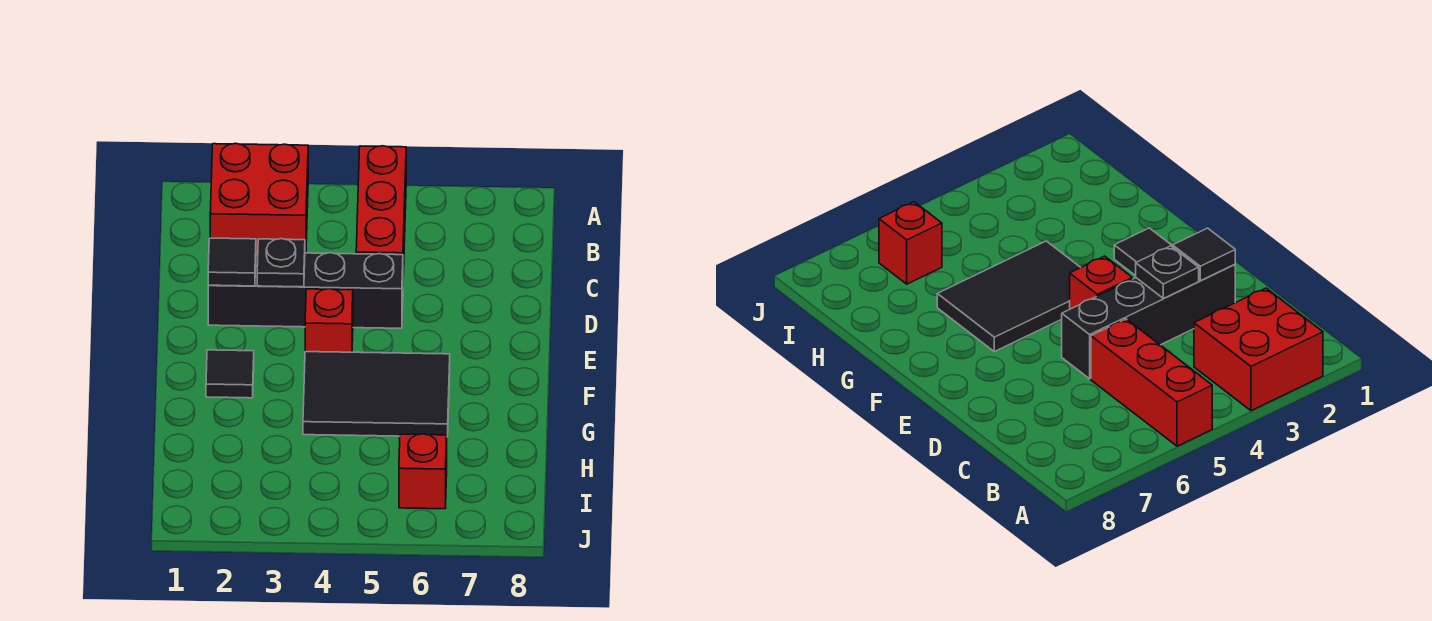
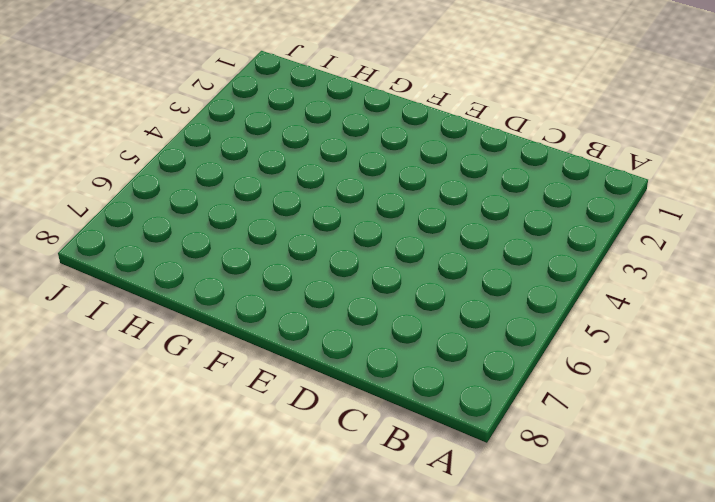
none -> red brick A2:B3 level 1
none -> red brick A5:C5 level 1

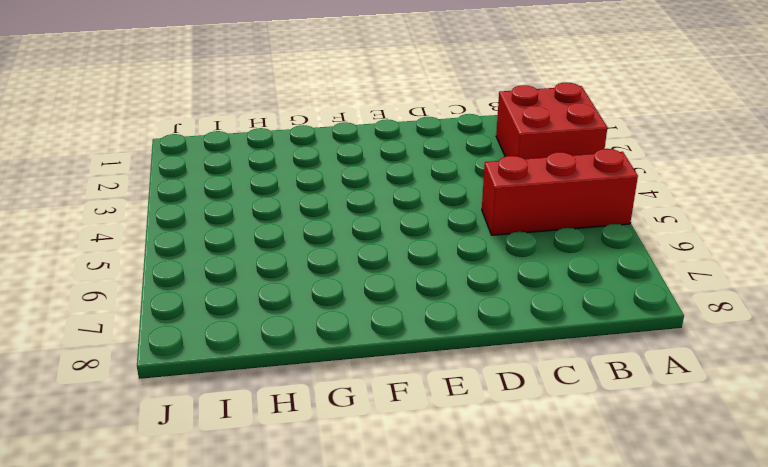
none -> black brick D2:D5 level 1
none -> red brick E4 level 1

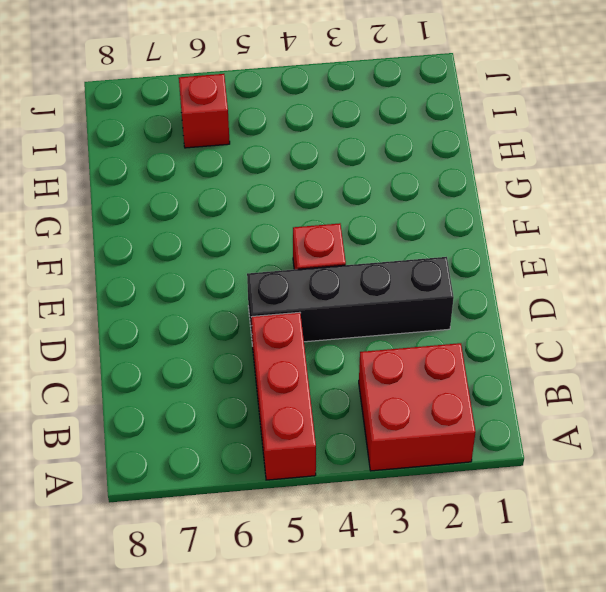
none -> black tile F2 level 1
none -> black tile F4:G6 level 1

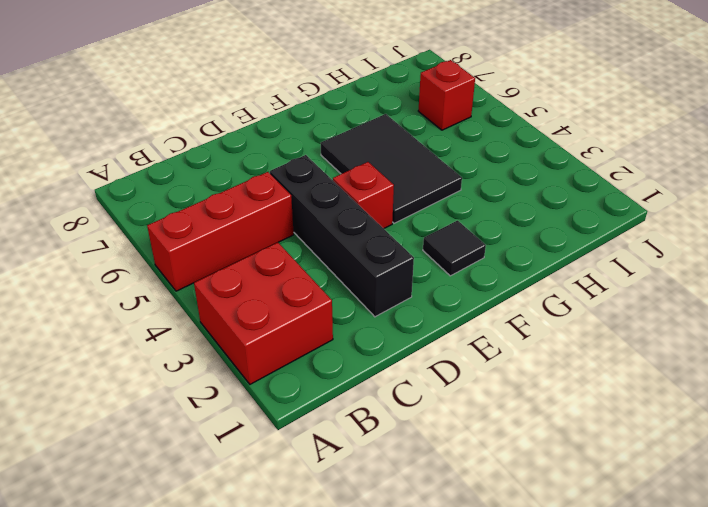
none -> black tile D2 level 2
none -> black plate D3 level 2

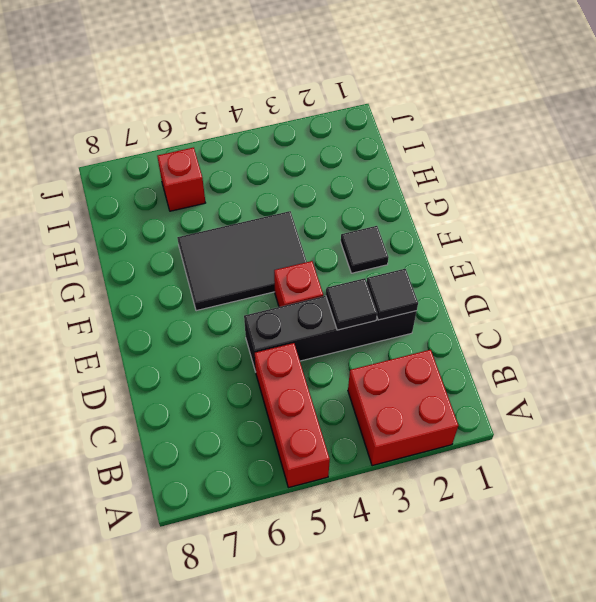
black tile D3 level 2 -> black plate D3 level 2

